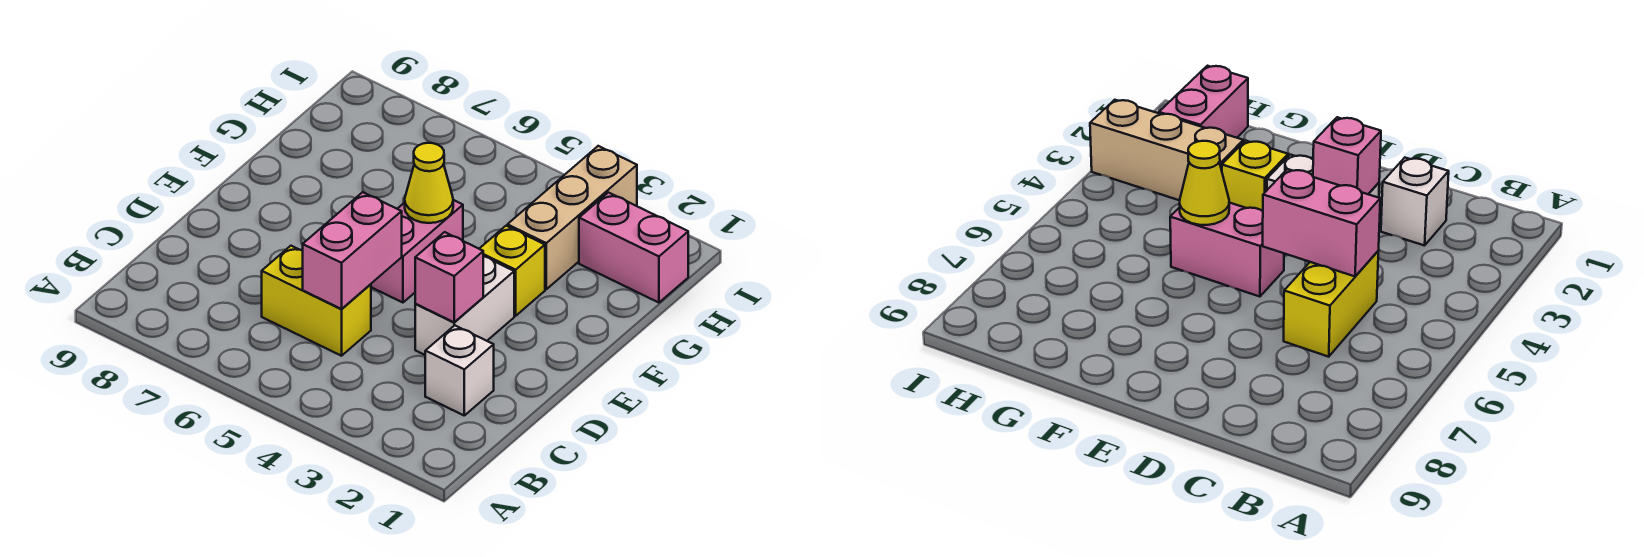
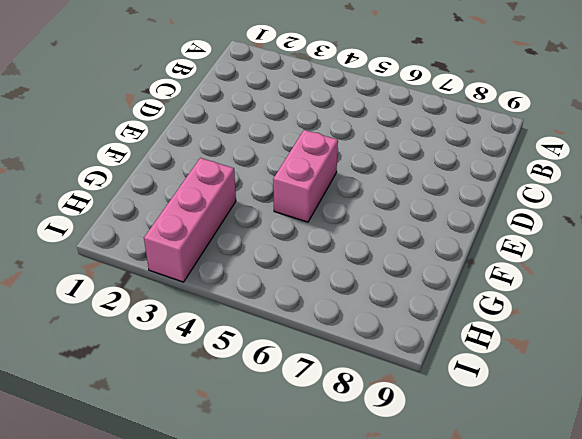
pink brick G3:I3 level 1 -> tan brick G3:I3 level 1
none -> white brick C2 level 1
none -> yellow brick C5:C6 level 1

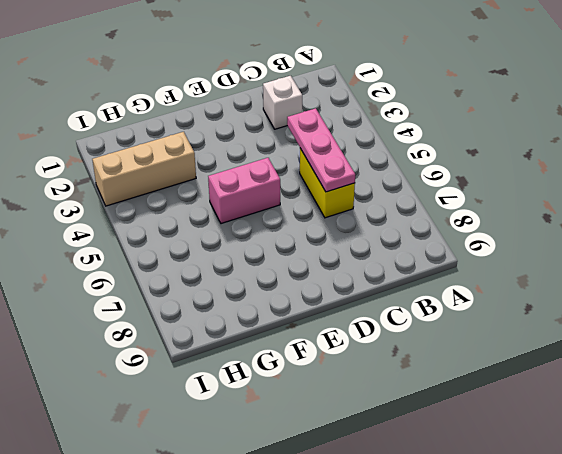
pink plate C4:C6 level 2 -> pink brick C5:D5 level 2
none -> white brick D3:E3 level 1
none -> yellow brick F3 level 1

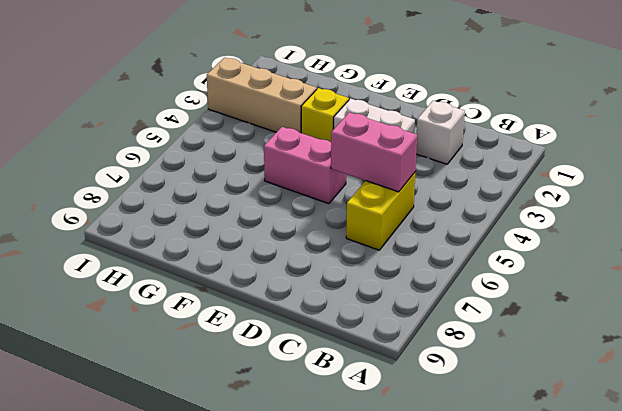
none -> pink brick H1:H2 level 1
none -> pink brick D3 level 2

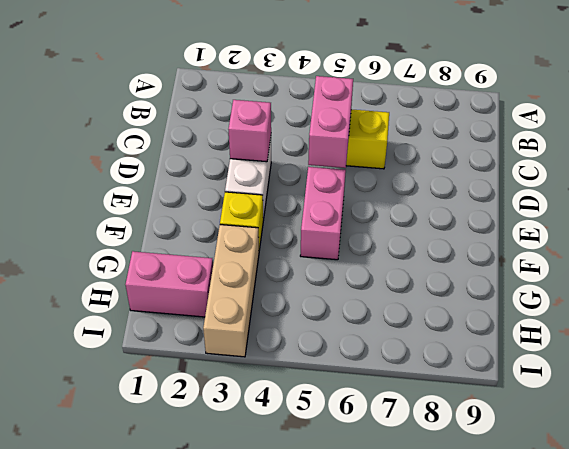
none -> white brick C2 level 1
none -> yellow cone F5 level 2

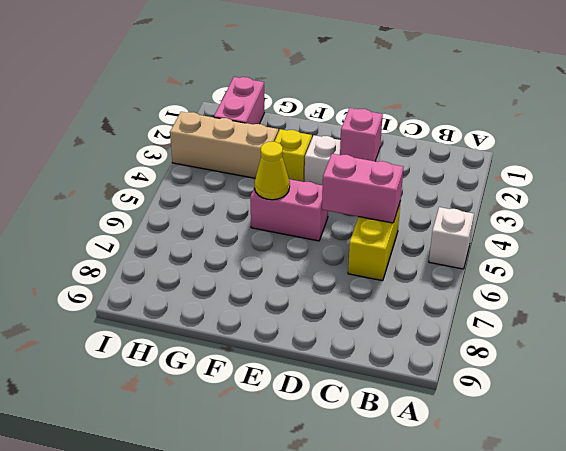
white brick A5 level 1 -> white brick C2 level 1

